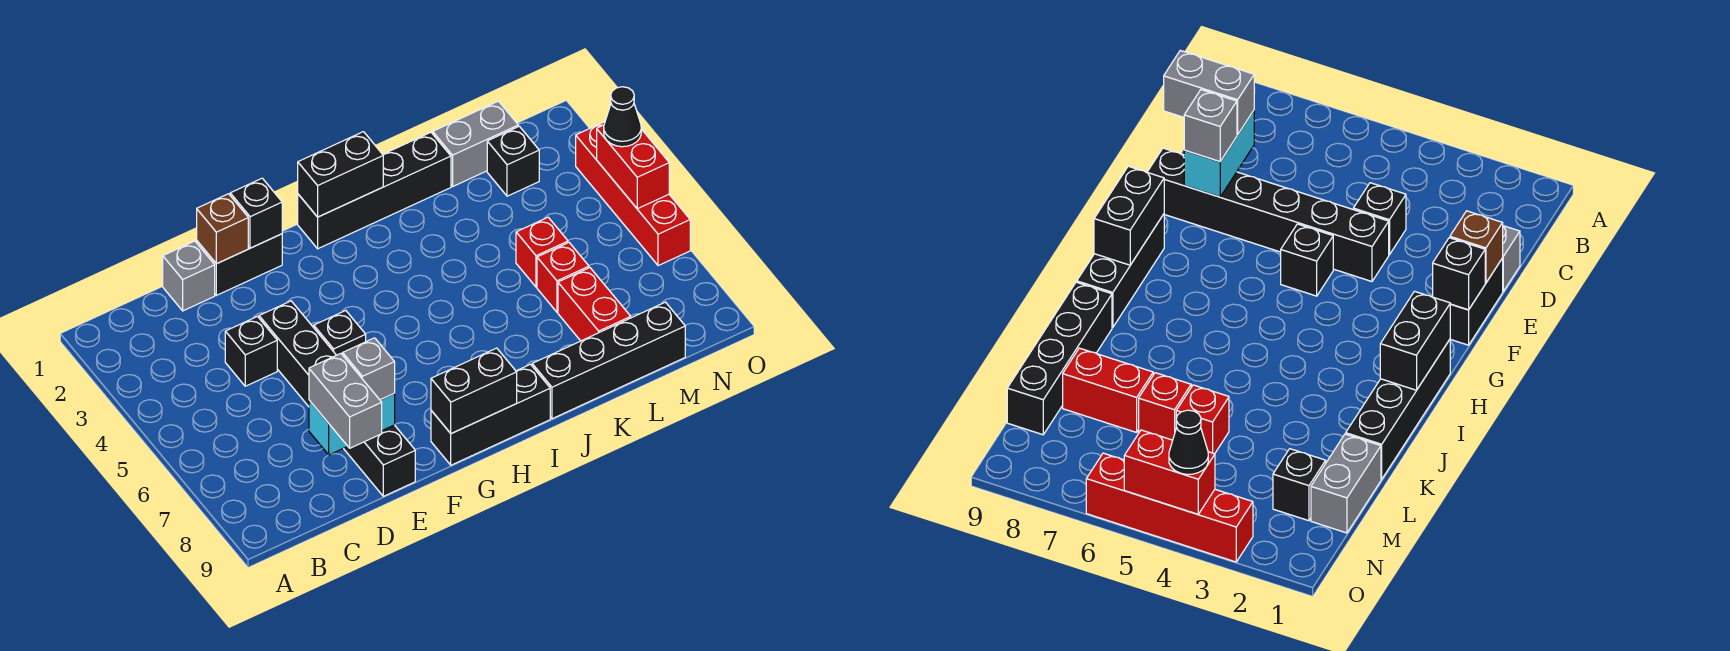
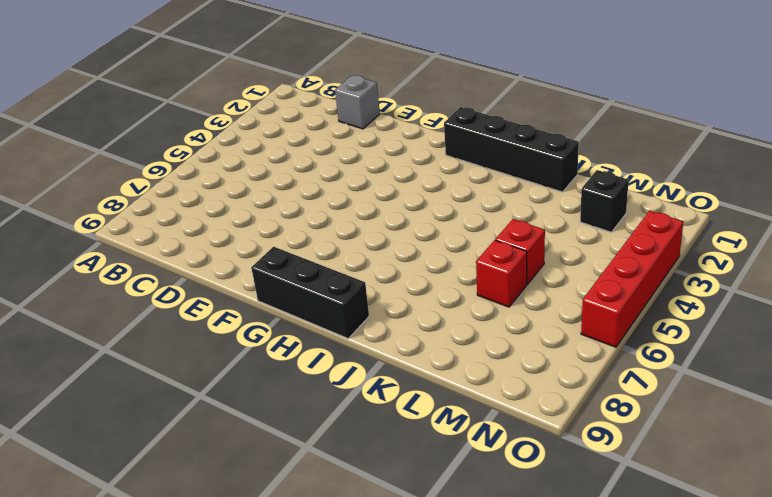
none -> black brick D4 level 1
none -> black brick E1:F1 level 1
none -> black brick E4:E9 level 1

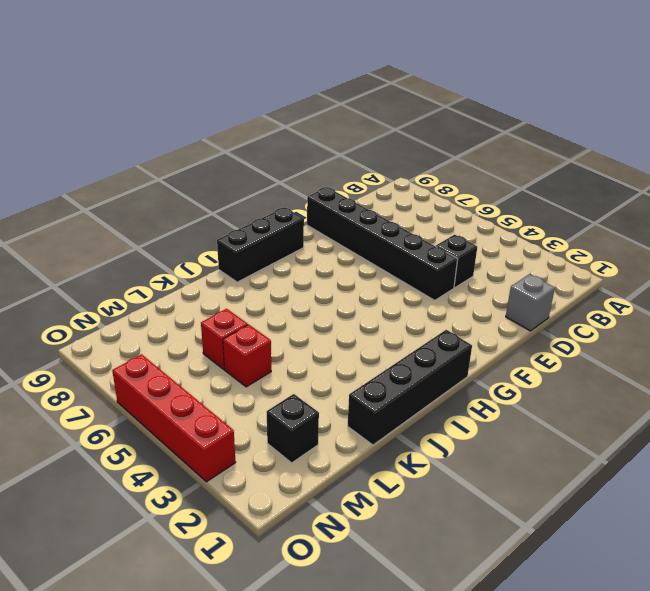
none -> black brick E1:F1 level 1
none -> black brick F5 level 1
none -> black brick J9:M9 level 1

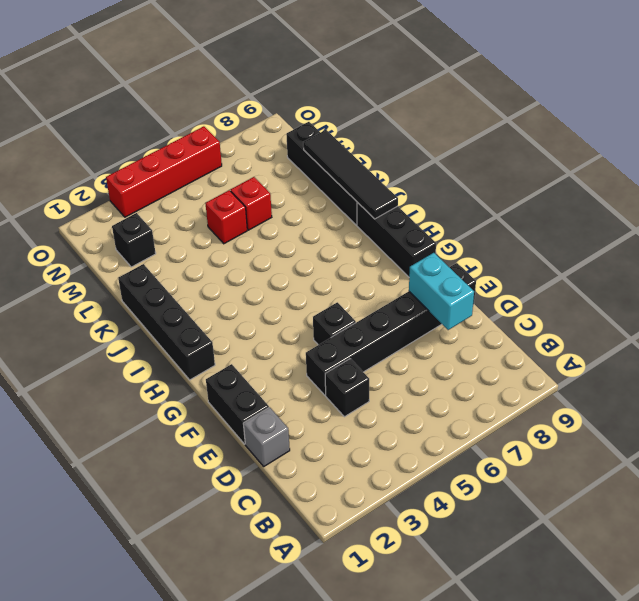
black tile I9:L9 level 2 -> none
none -> grey brick L1:M1 level 1
none -> red brick L7:L8 level 1
none -> brown brick E1 level 2

